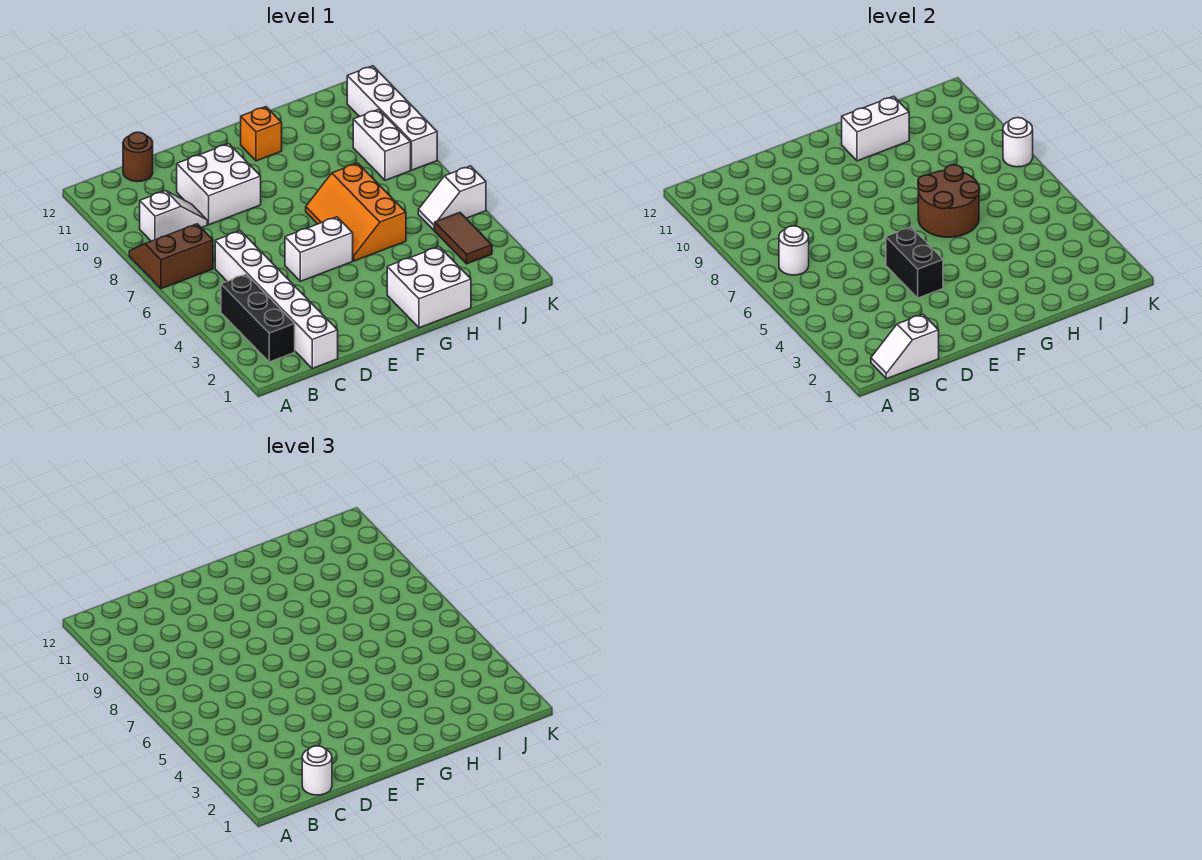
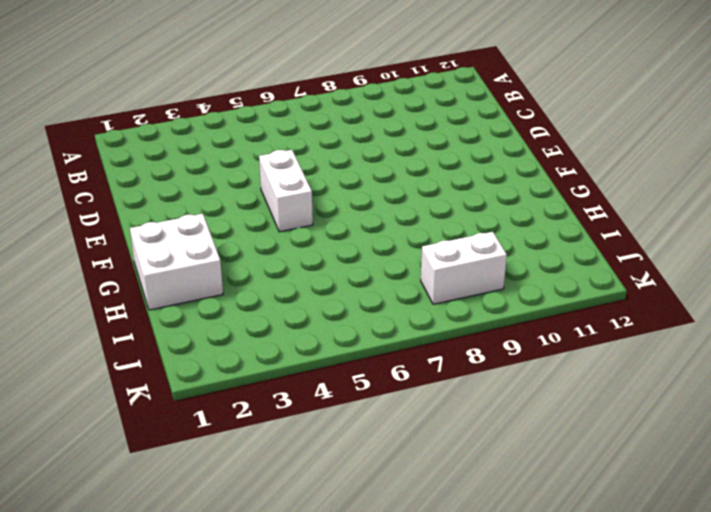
none -> brown slope A7:B8 level 1 top 7
none -> black brick B2:B4 level 1
none -> white slope B9:C9 level 1 top B

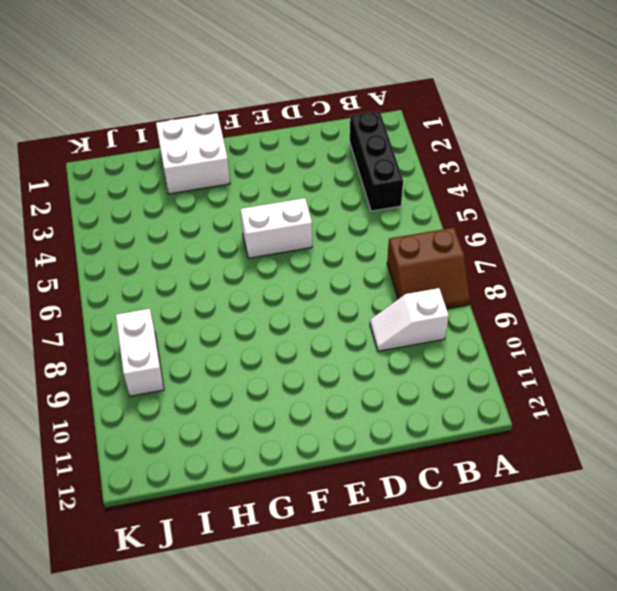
none -> white brick C1:C6 level 1
none -> brown round brick C12 level 1
none -> white brick D9:E10 level 1

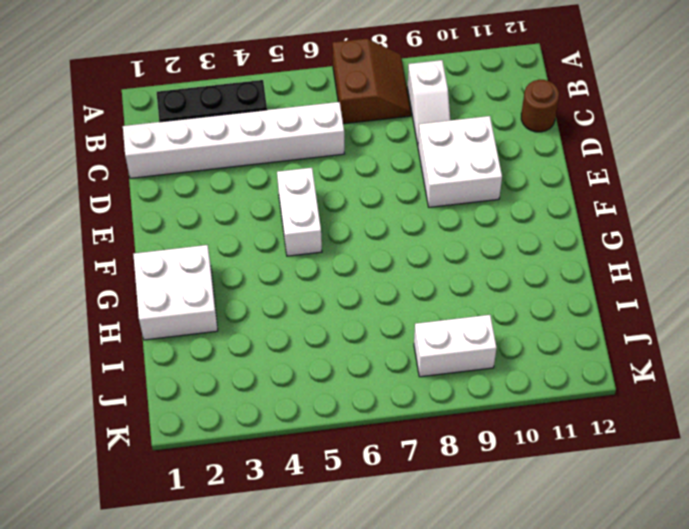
none -> orange slope G5:H7 level 1 top H
none -> orange brick G11 level 1
none -> brown tile J3:J4 level 1

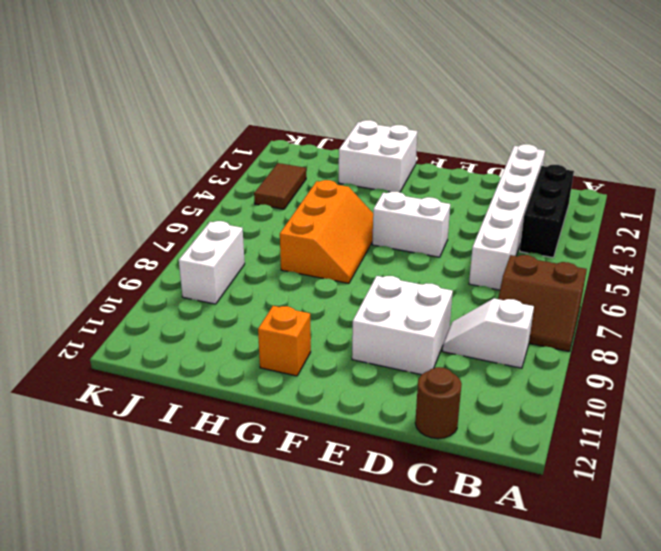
none -> white slope J5:K5 level 1 top K
none -> white brick K8:K11 level 1
none -> white slope B1:C1 level 2 top C

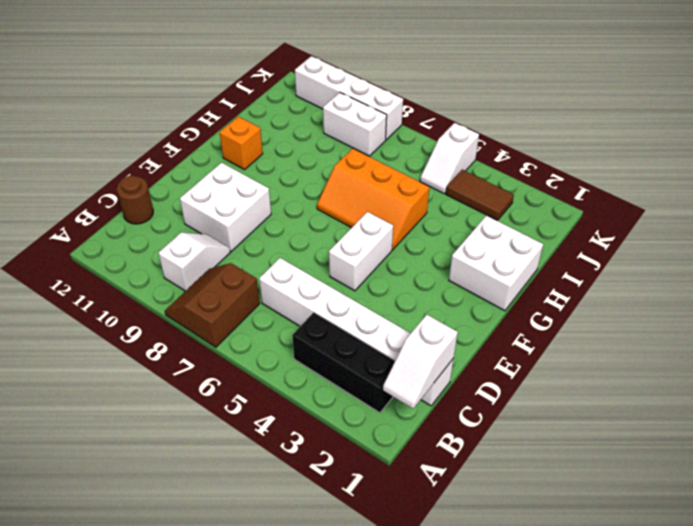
none -> white round brick B7 level 2
none -> black brick E4:E5 level 2
none -> brown round brick G6:H7 level 2

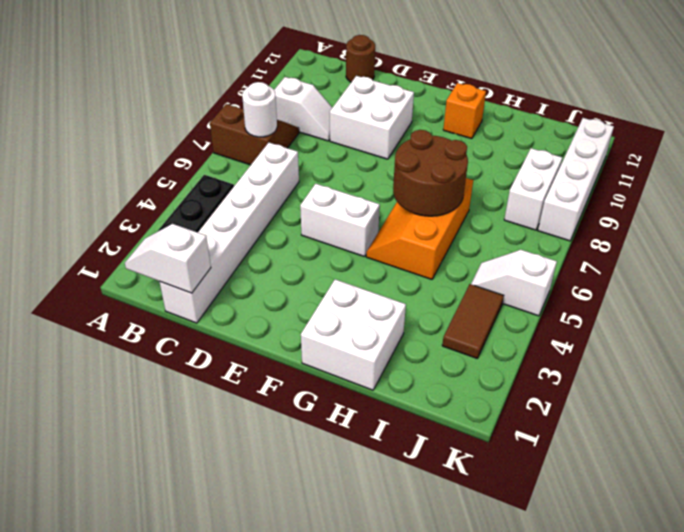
none -> black brick E4:E5 level 2
none -> white brick G11:H11 level 2
none -> white round brick K8 level 2

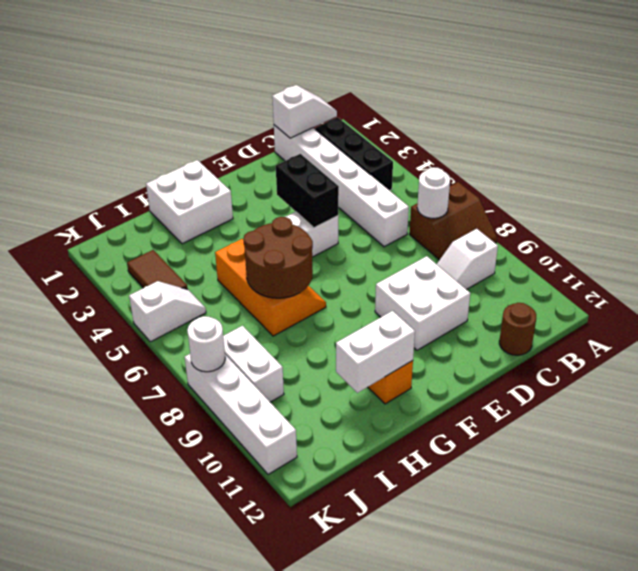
none -> white round brick C1 level 3

